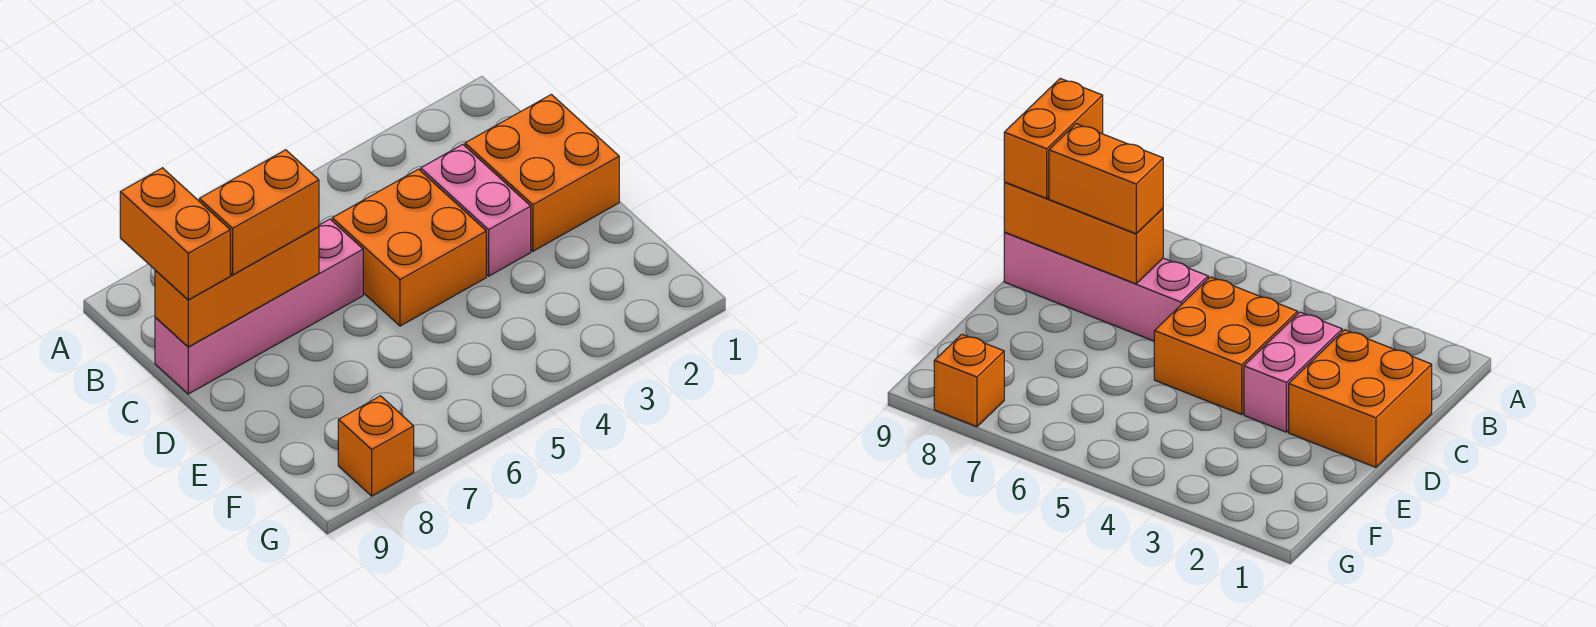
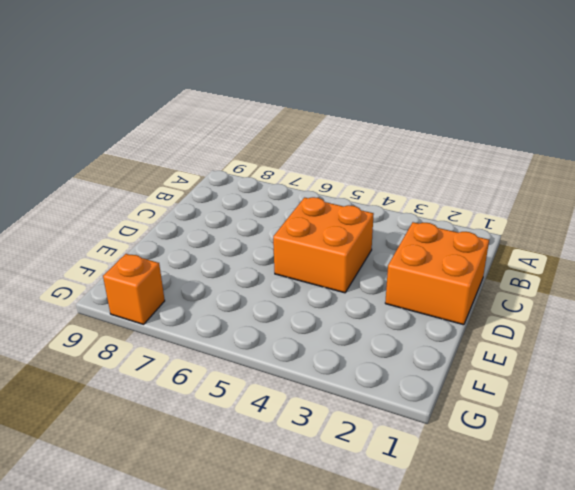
none -> pink brick C3:D3 level 1
none -> pink brick C6:C9 level 1

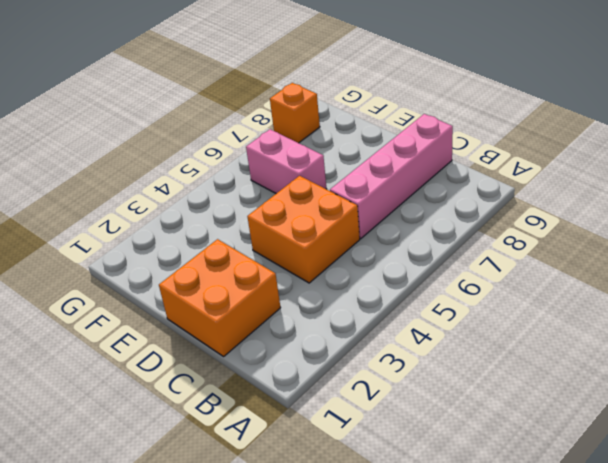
pink brick E6:F6 level 1 -> pink brick C3:D3 level 1
none -> orange brick C7:C9 level 2
none -> orange brick B9:C9 level 3

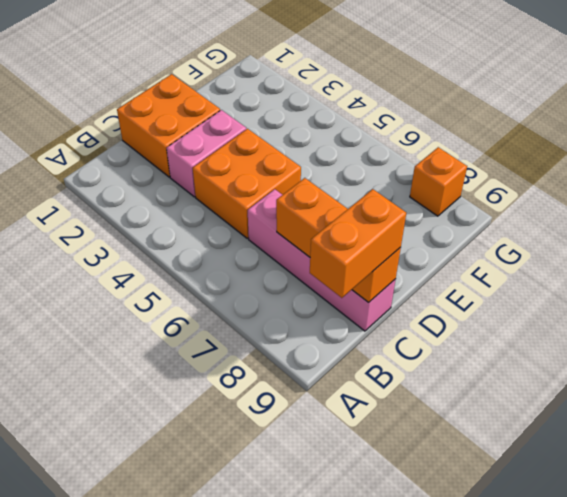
none -> orange brick C7:C8 level 3

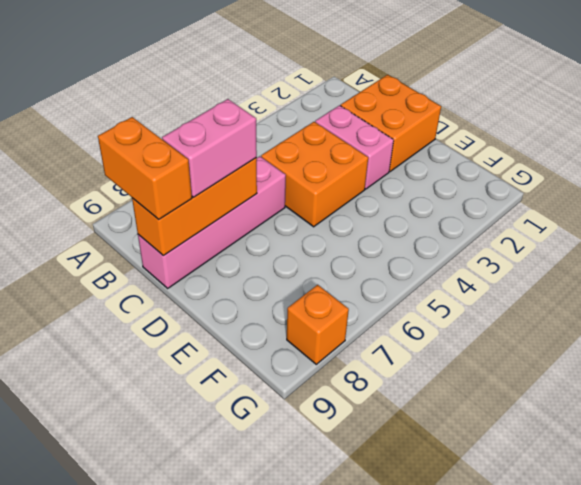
pink brick C7:C8 level 3 -> orange brick C7:C8 level 3

